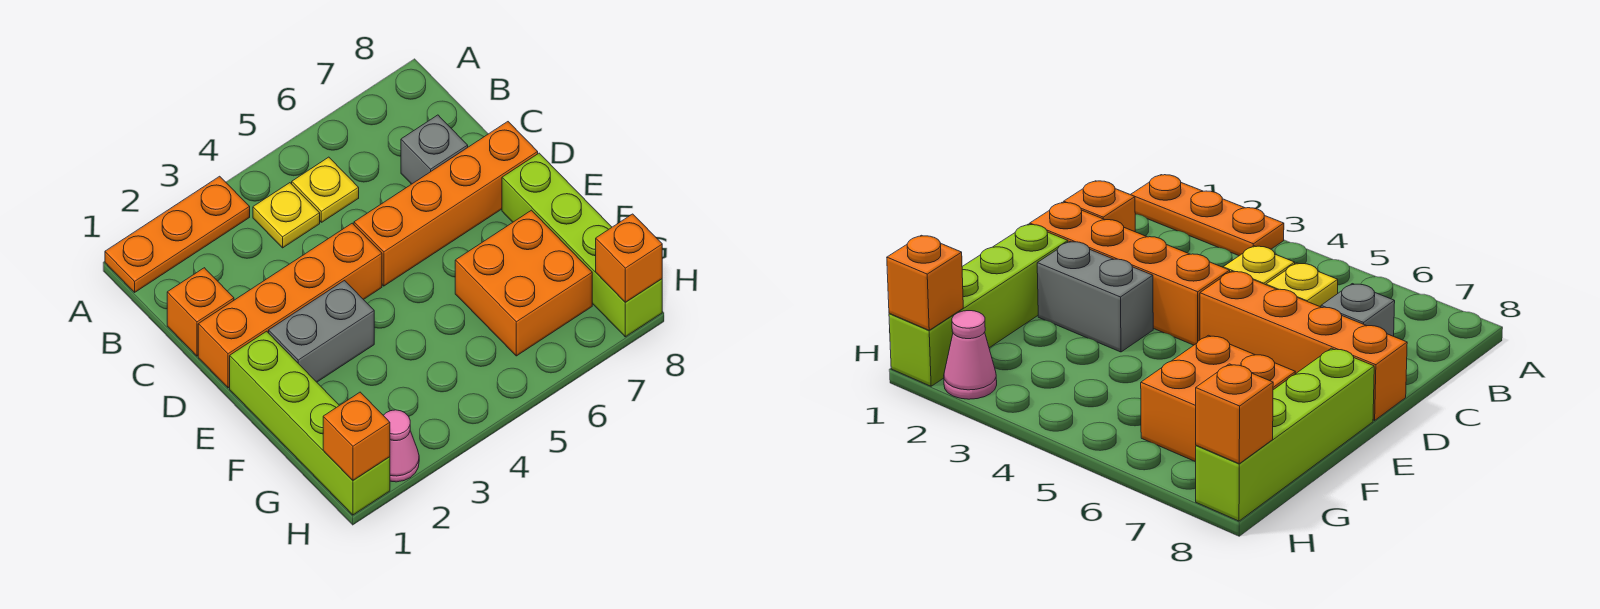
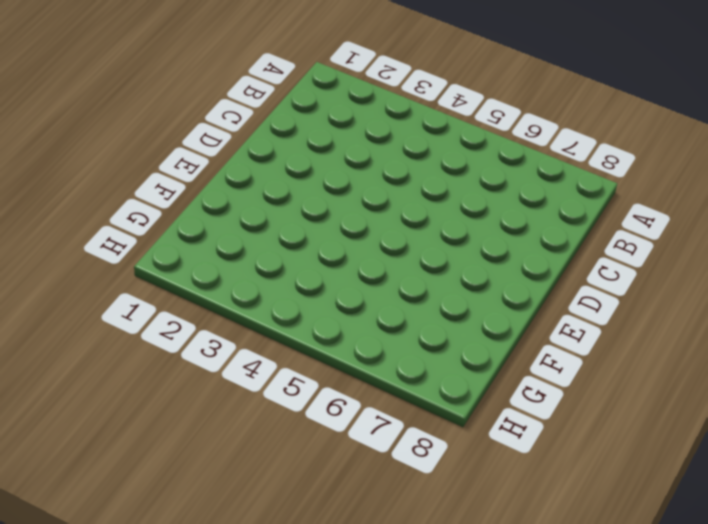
none -> orange plate A1:A3 level 1
none -> yellow plate B4 level 1
none -> yellow plate B5 level 1

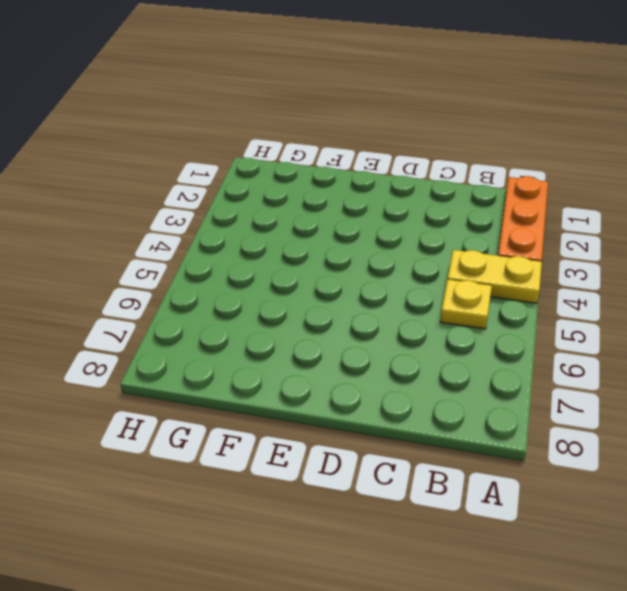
yellow plate A4:B4 level 1 -> yellow plate B4 level 1
none -> orange brick C1 level 1
none -> grey brick C7 level 1
none -> orange brick D1:D4 level 1

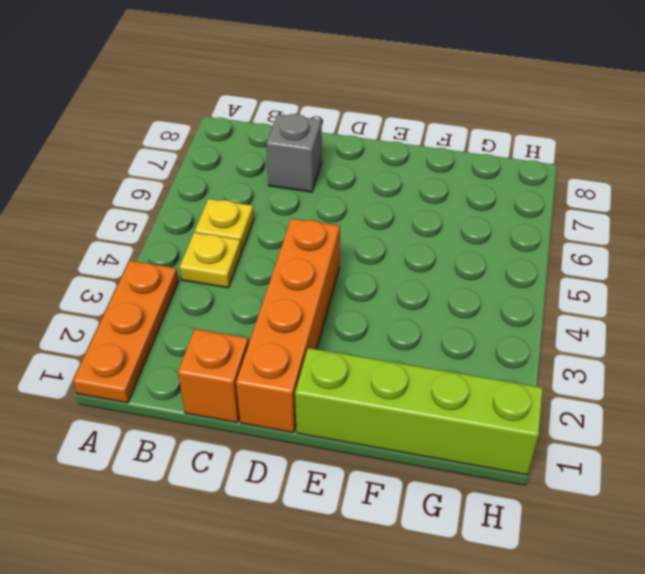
none -> orange brick D5:D8 level 1
none -> grey brick E2:E3 level 1
none -> lime brick E8:H8 level 1

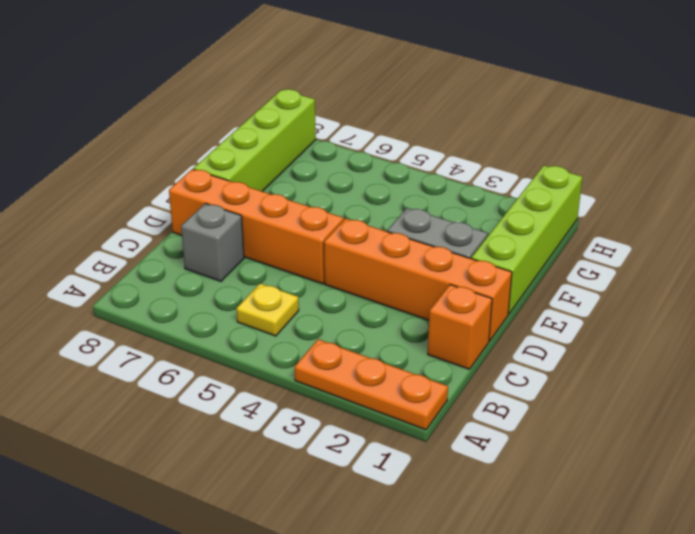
none -> yellow plate B4 level 1
none -> orange brick F6:G7 level 1
none -> pink cone H2 level 1

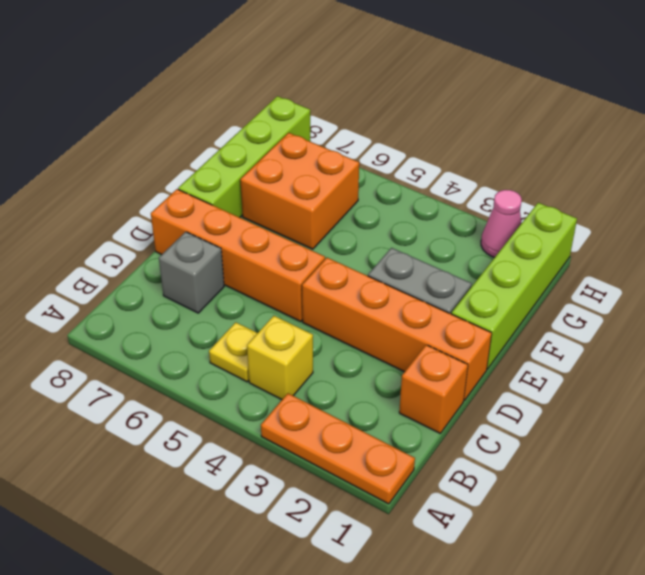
yellow brick B4 level 1 -> yellow plate B4 level 1
none -> orange brick H1 level 2
none -> orange brick H8 level 2

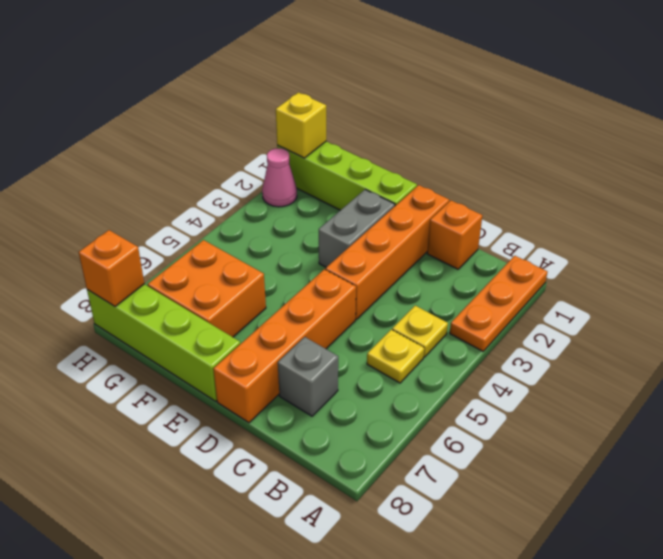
yellow brick H1 level 2 -> orange brick H1 level 2

